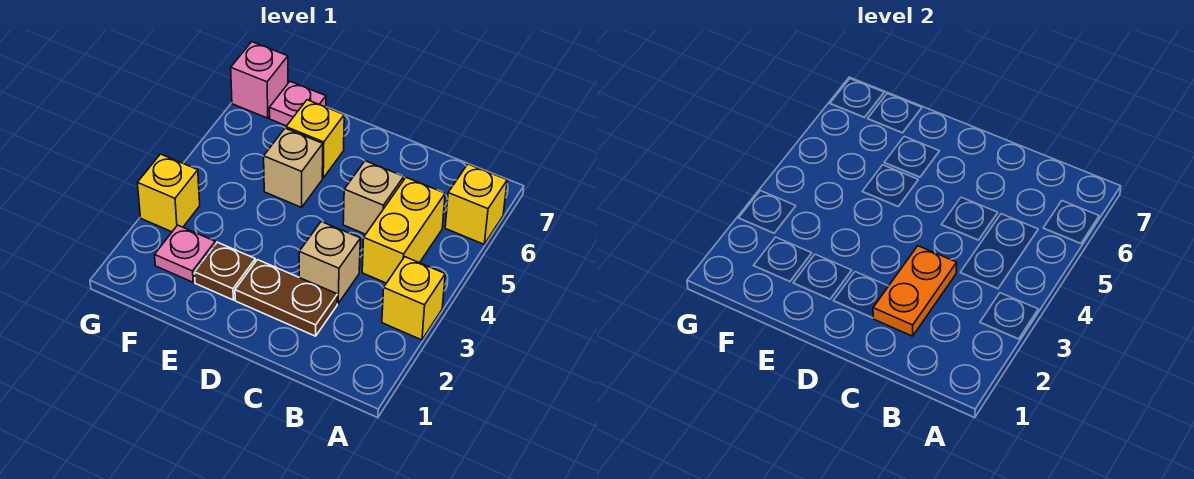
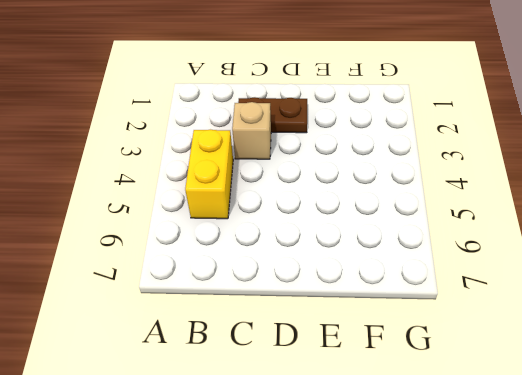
none -> yellow brick A3 level 1
none -> yellow brick A6 level 1
none -> tan brick C5 level 1

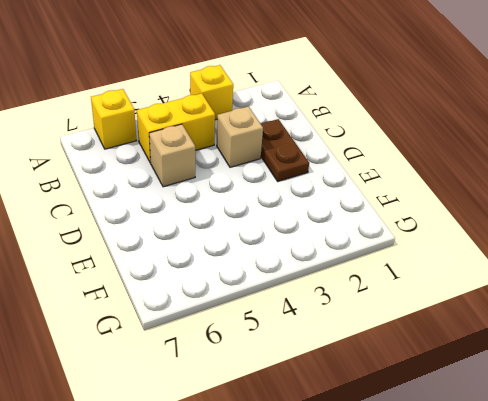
none -> brown plate E2 level 1
none -> tan brick E5 level 1
none -> yellow brick E6 level 1

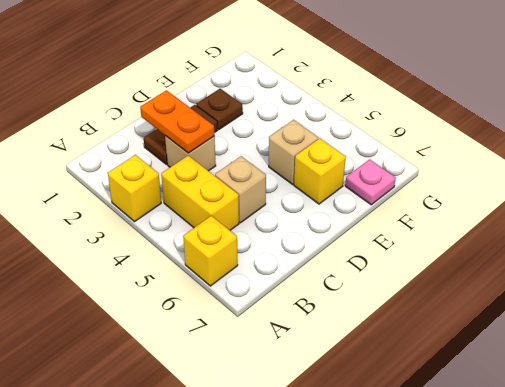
none -> pink plate F2 level 1
none -> yellow brick G3 level 1
none -> pink brick G7 level 1

